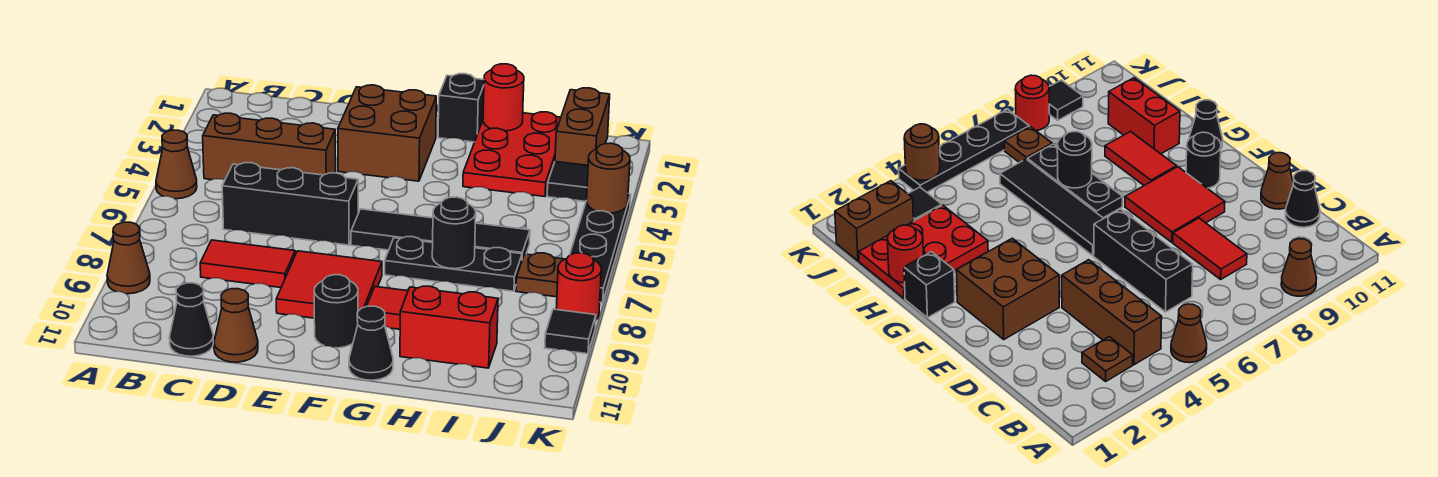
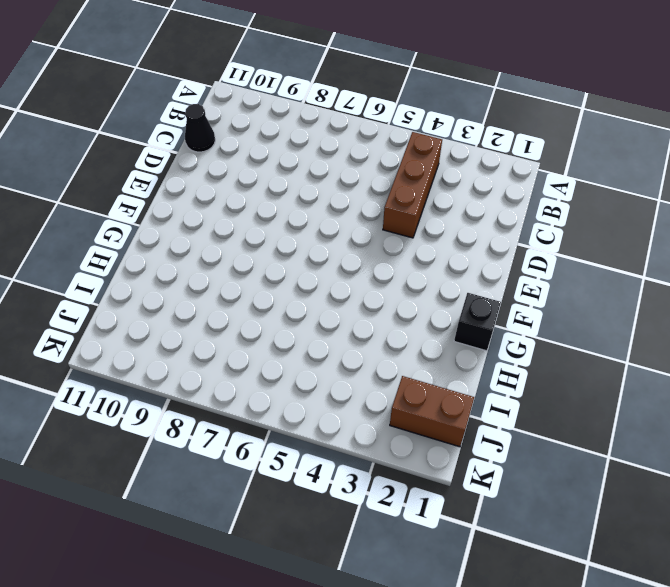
none -> brown cone A5 level 1
none -> brown cone A9 level 1
none -> brown plate B3 level 1

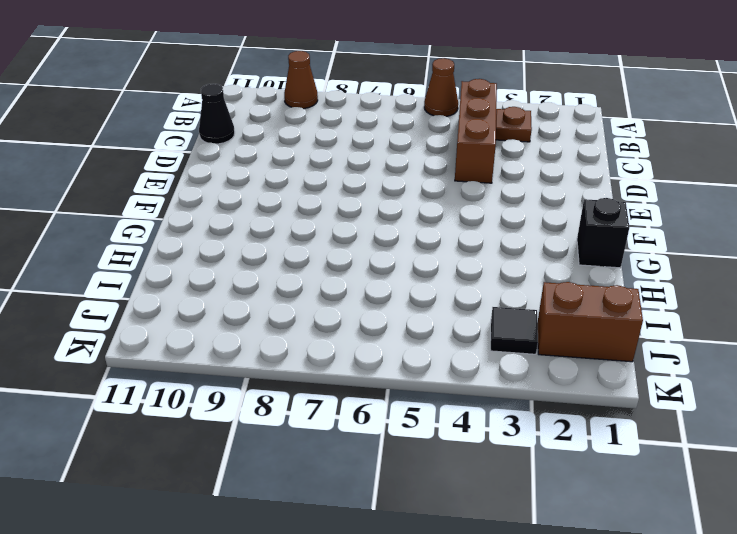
none -> black brick C6:E6 level 1
none -> red tile C8:D8 level 1
none -> brown cone D11 level 1

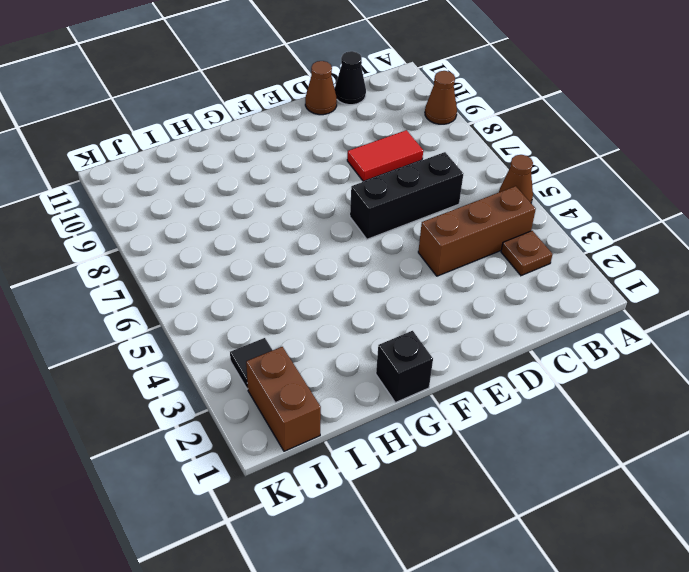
none -> brown brick E2:F3 level 1
none -> red tile E8:F9 level 1
none -> black tile F6:I6 level 1

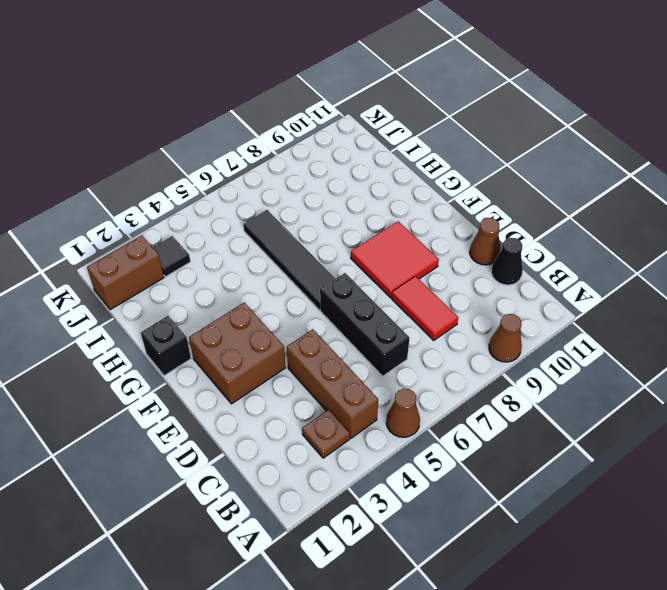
none -> black round brick F10 level 1
none -> black plate G7:I7 level 1
none -> red tile G9:H9 level 1

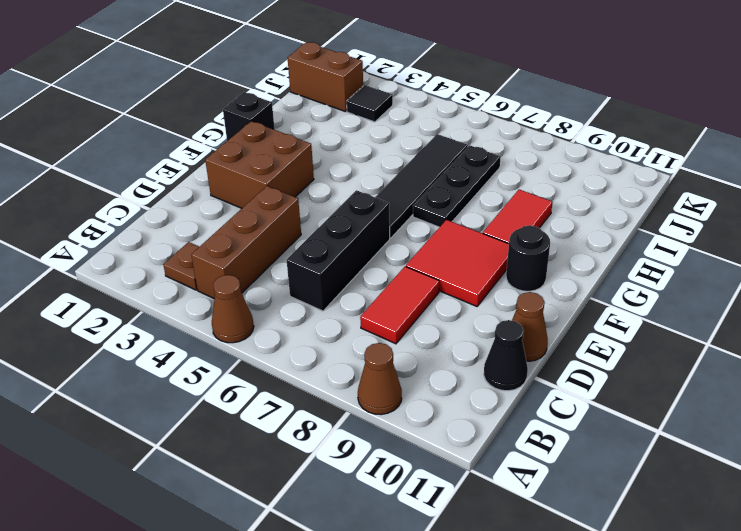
none -> black cone G11 level 1
none -> red plate H1:I3 level 1
none -> red brick H10:I10 level 1

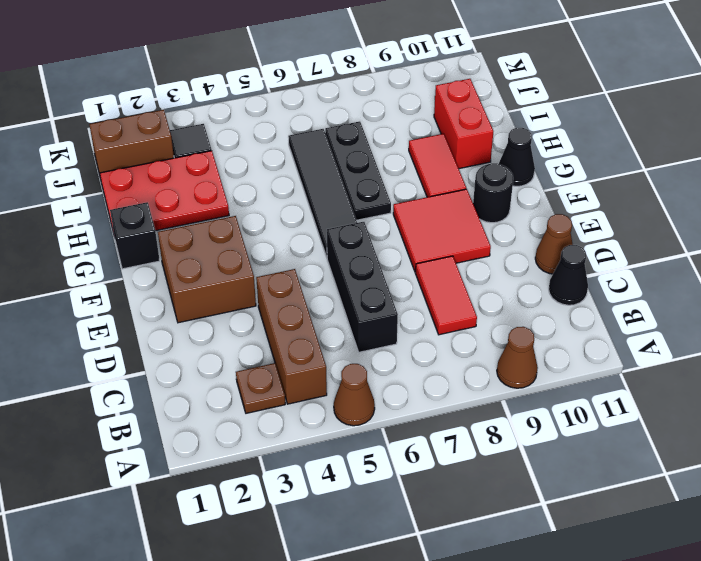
none -> brown plate J7 level 1
none -> black plate K4:K7 level 1
none -> red round brick K8 level 1

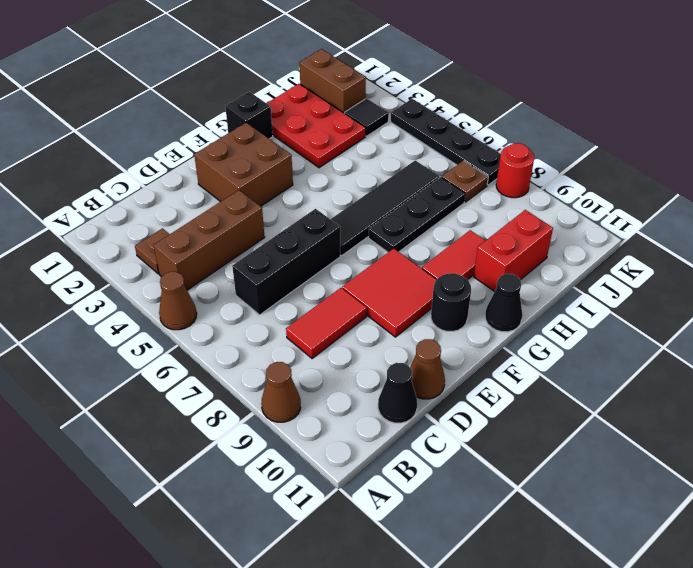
none -> black tile K9 level 1
none -> red round brick H1 level 2
none -> black round brick H7 level 2

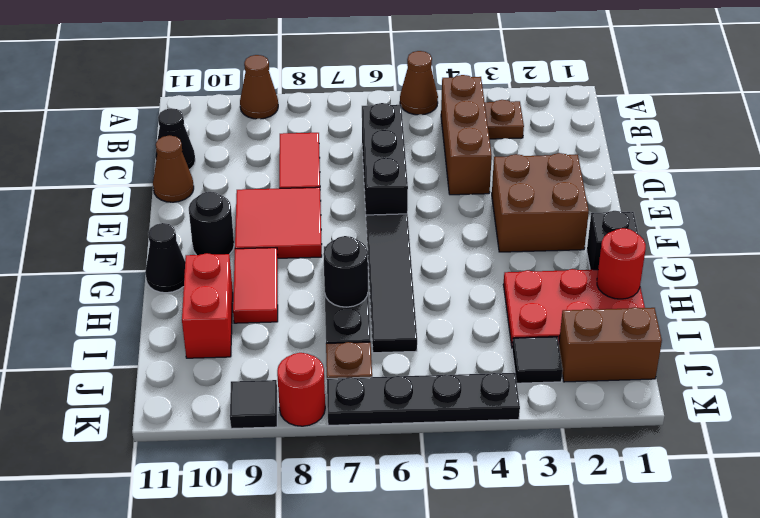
none -> brown round brick K4 level 2

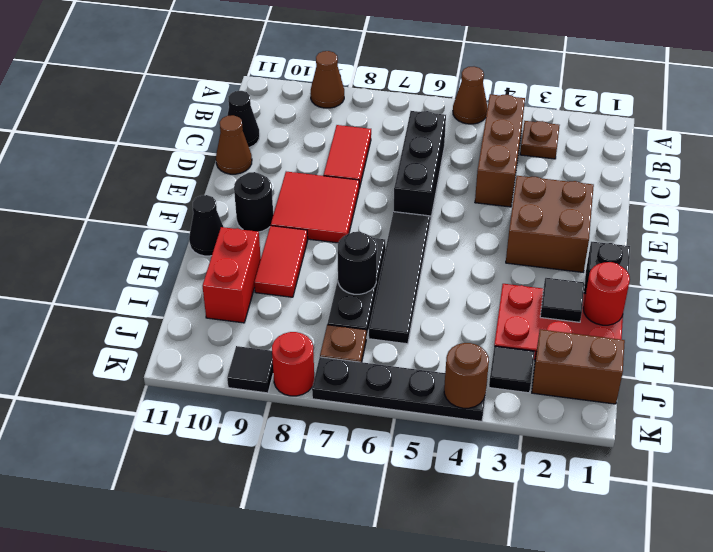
black tile H2 level 2 -> none

